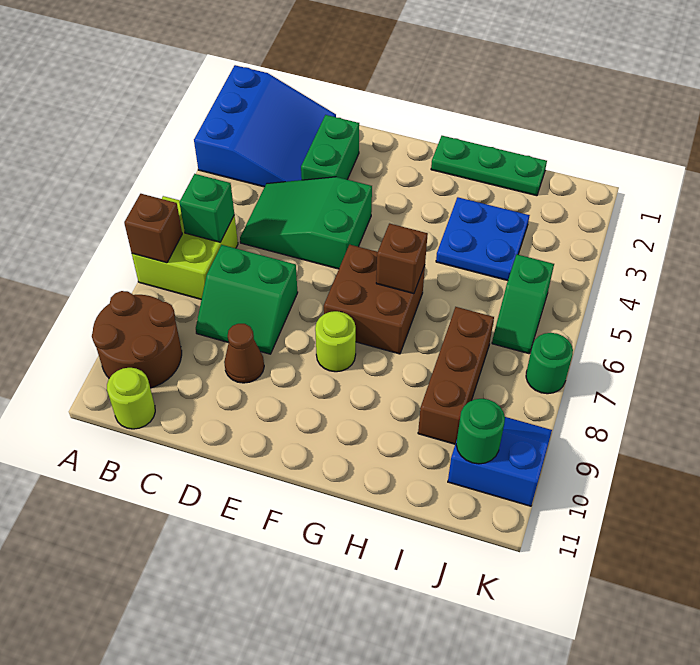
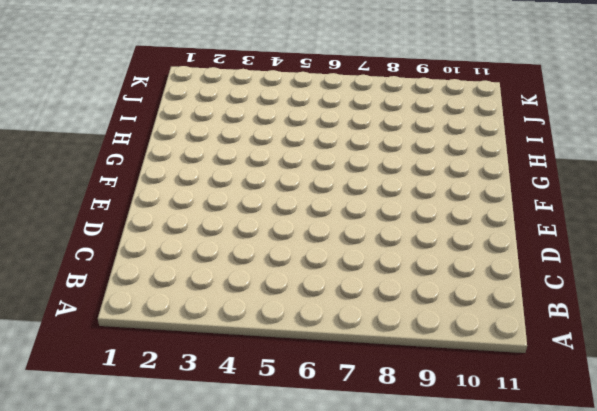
none -> blue slope A1:C3 level 1 top A
none -> lime brick A6:B7 level 1
none -> brown round brick A9:B10 level 1

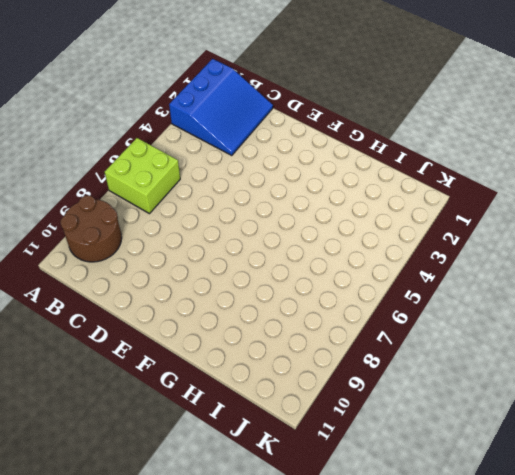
none -> lime round brick B11 level 1
none -> green slope C4:E5 level 1 top E
none -> green slope C7:D8 level 1 top 7

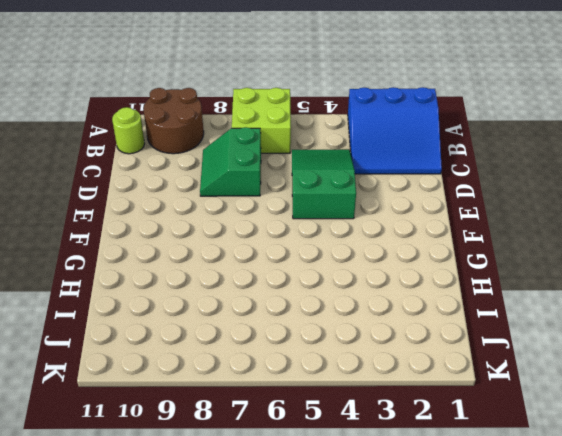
none -> green brick D2:D3 level 1
none -> brown cone D9 level 1
none -> brown brick F6:G7 level 1

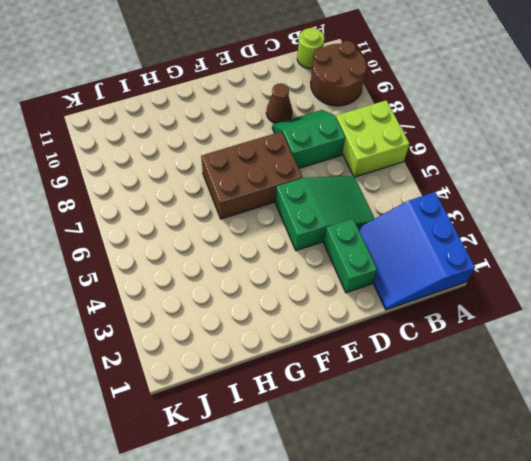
brown brick E6:G7 level 1 -> brown brick F6:G7 level 1
none -> lime round brick F8 level 1
none -> green plate G1:I1 level 1
none -> blue plate H3:I4 level 1

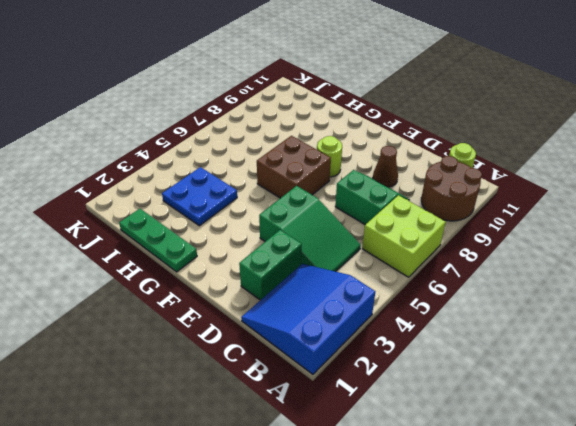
none -> brown brick I7:I9 level 1
none -> green slope J5:J6 level 1 top 5
none -> blue slope J9:K10 level 1 top 10

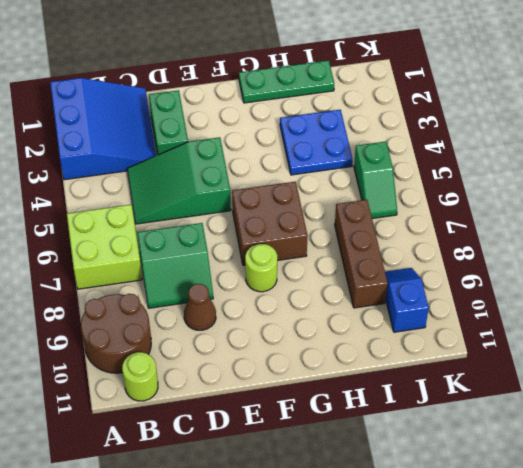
blue slope J9:J10 level 1 top 10 -> blue slope J9:K10 level 1 top 10
none -> green round brick K7 level 1
none -> brown brick A7 level 2
none -> green brick B6 level 2

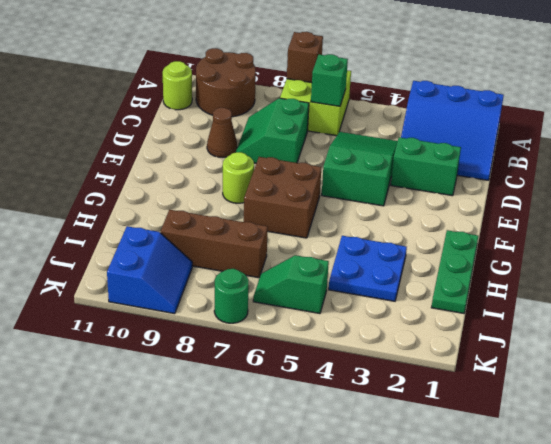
none -> brown brick G6 level 2
none -> green round brick J10 level 2

